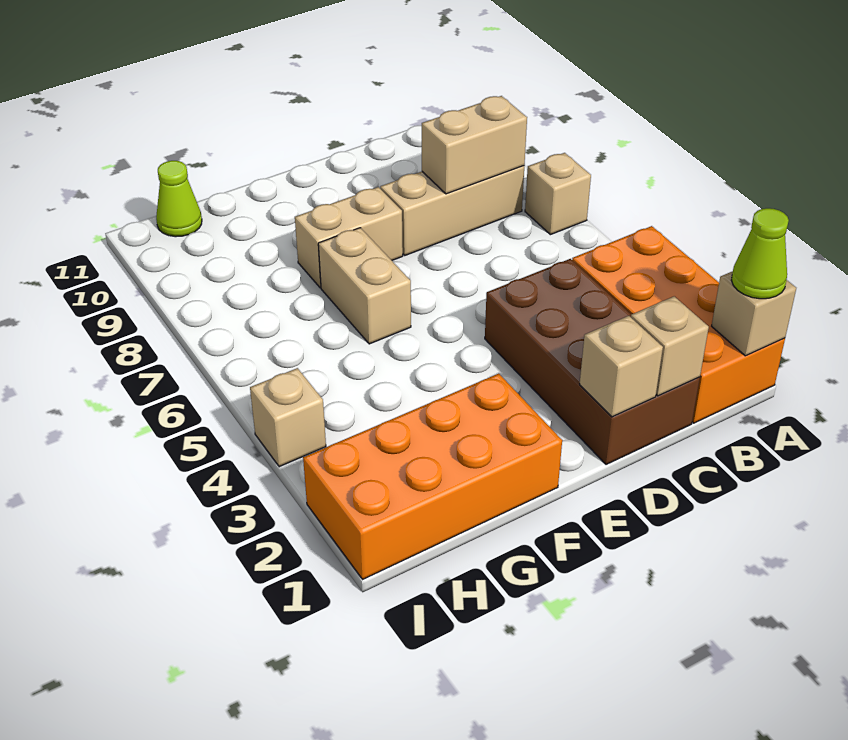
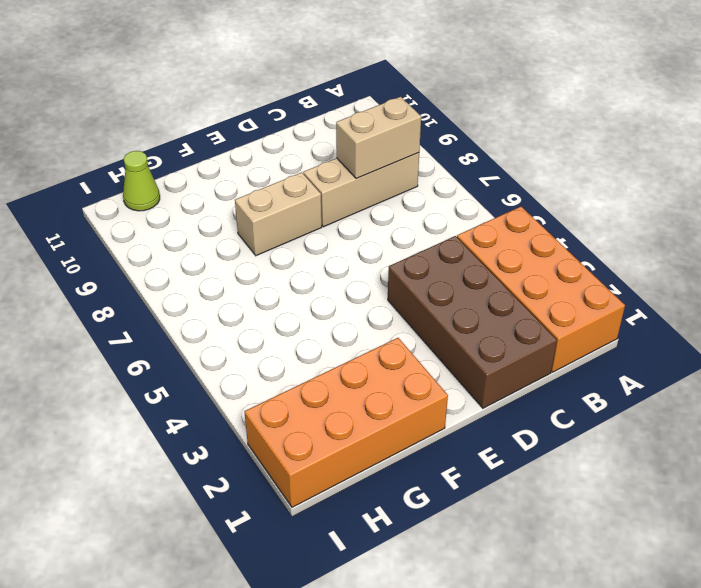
none -> tan brick A7 level 1
none -> tan brick F6:F7 level 1
none -> tan brick I4 level 1

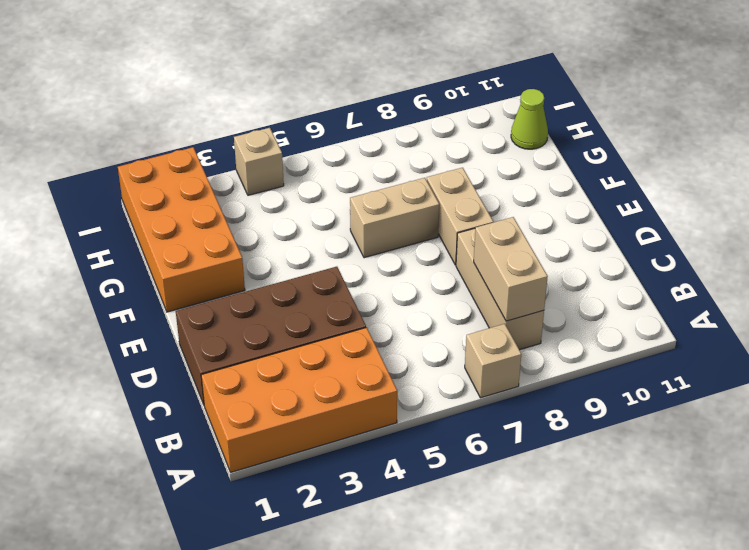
none -> tan brick A1 level 2
none -> tan brick C1 level 2
none -> tan brick D1 level 2

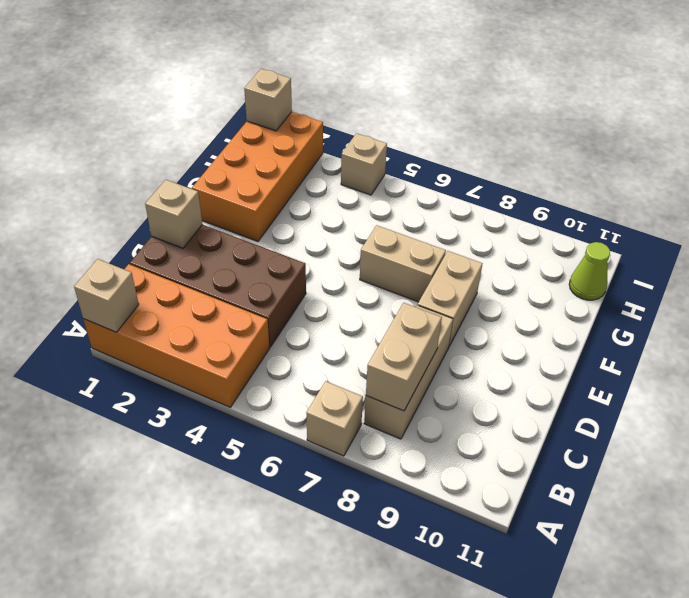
tan brick I1 level 2 -> tan brick C1 level 2
none -> lime cone A1 level 3

